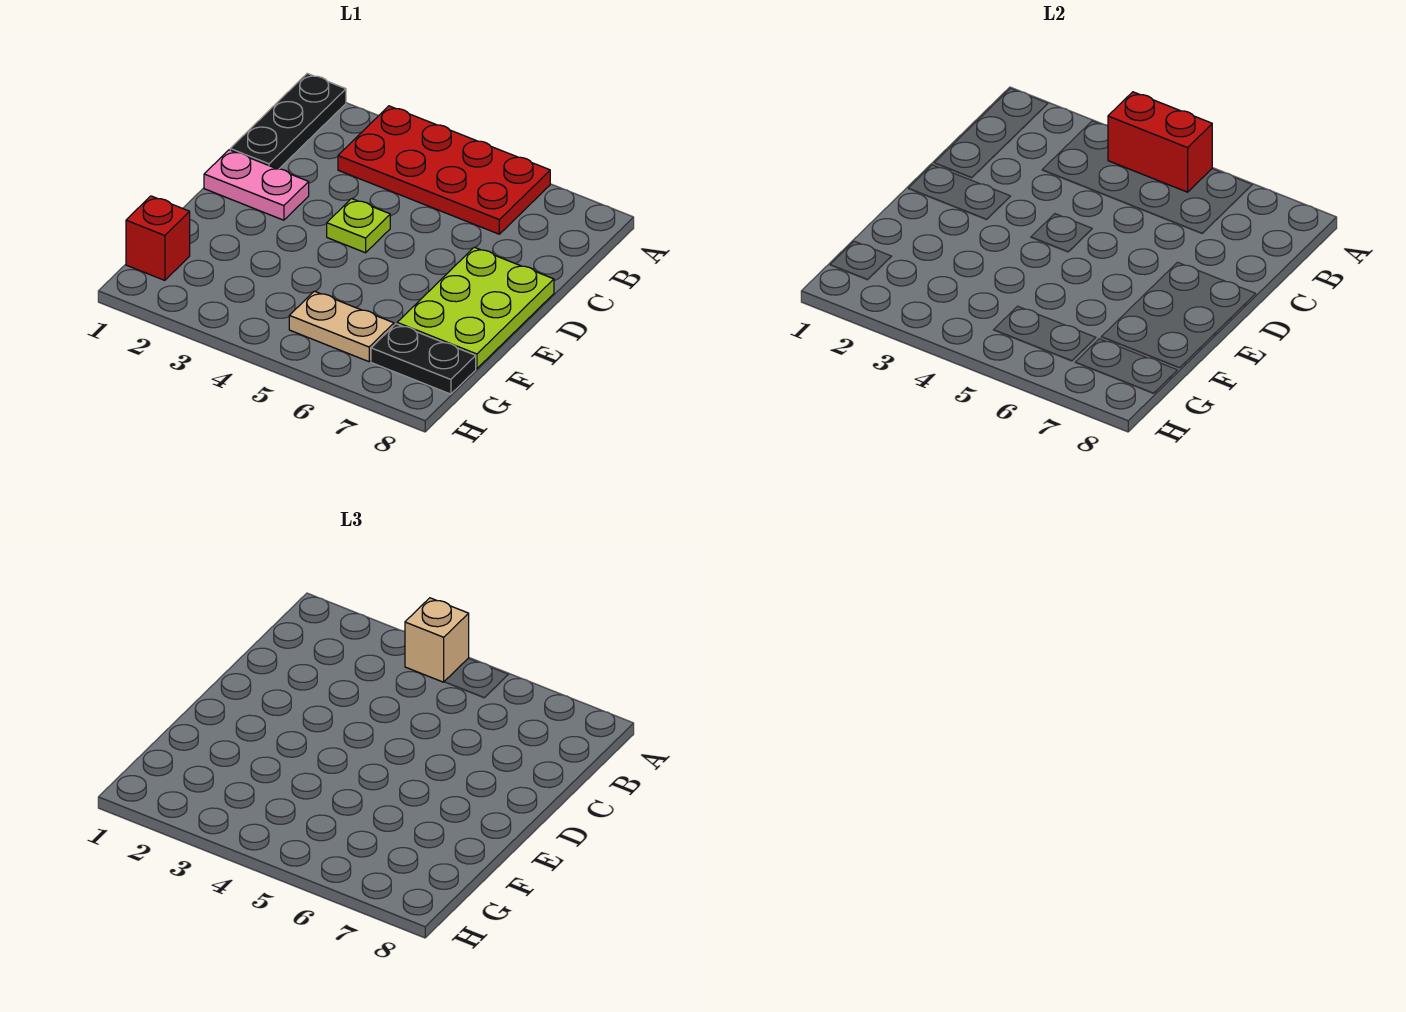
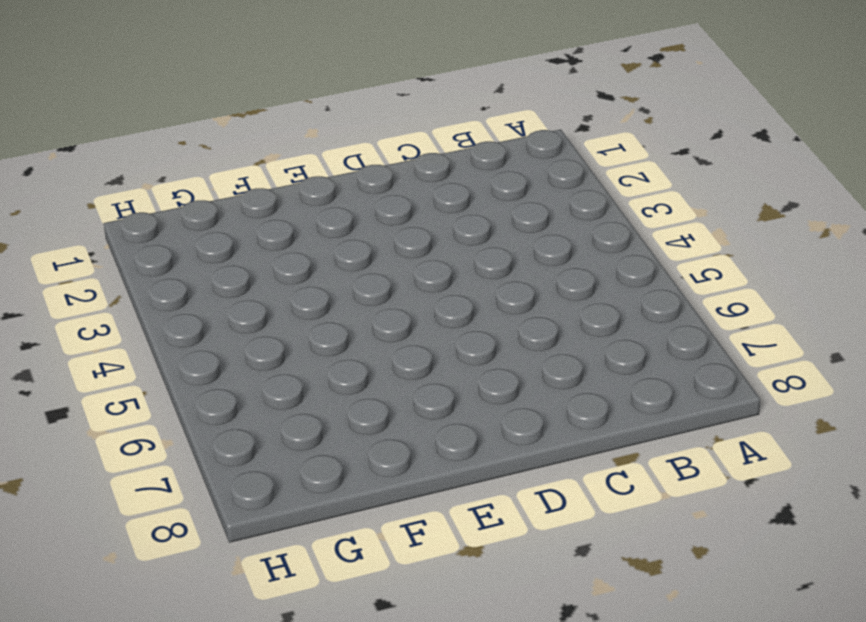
none -> black plate A1:C1 level 1
none -> red plate A3:B6 level 1

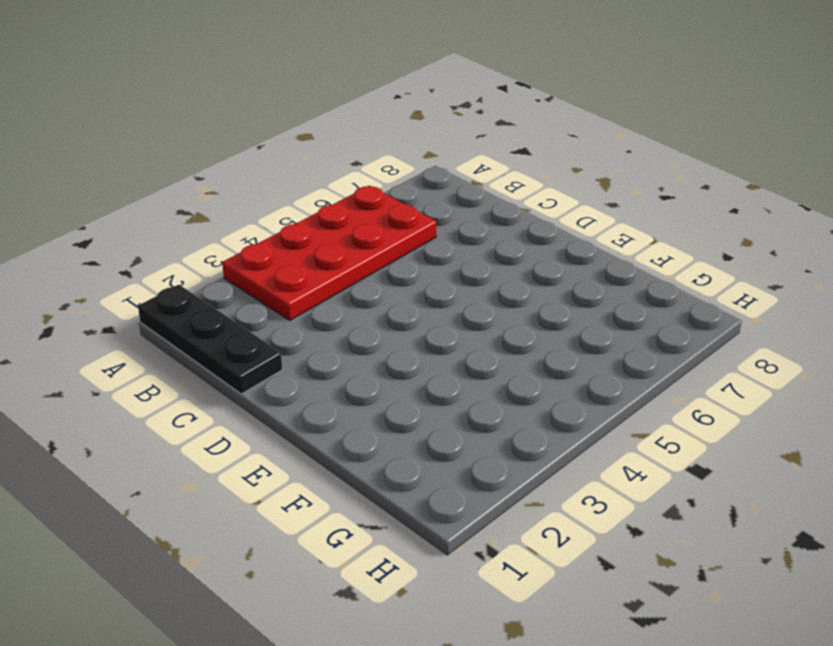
none -> pink plate D1:D2 level 1
none -> lime plate D4 level 1

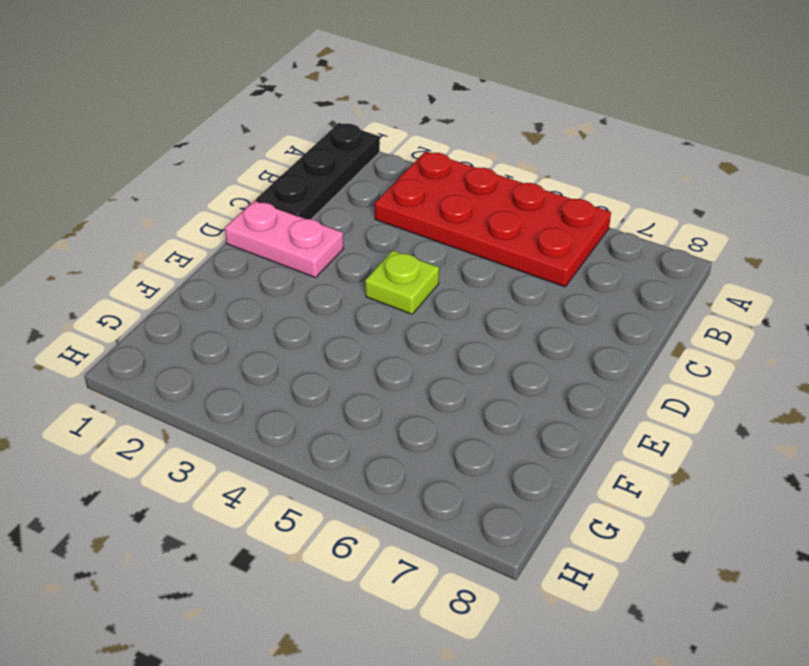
none -> lime plate D7:F8 level 1
none -> red brick G1 level 1

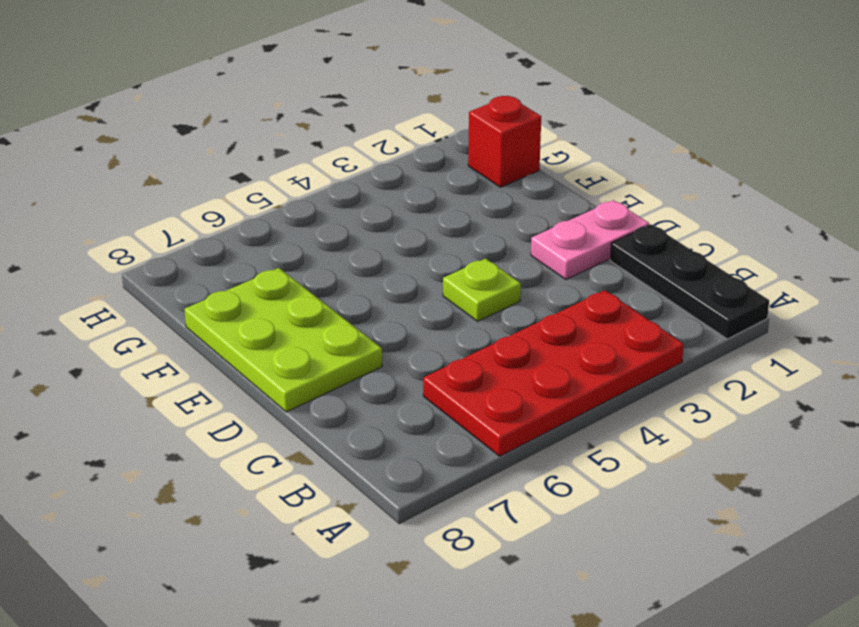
none -> tan plate G5:G6 level 1
none -> black plate G7:G8 level 1

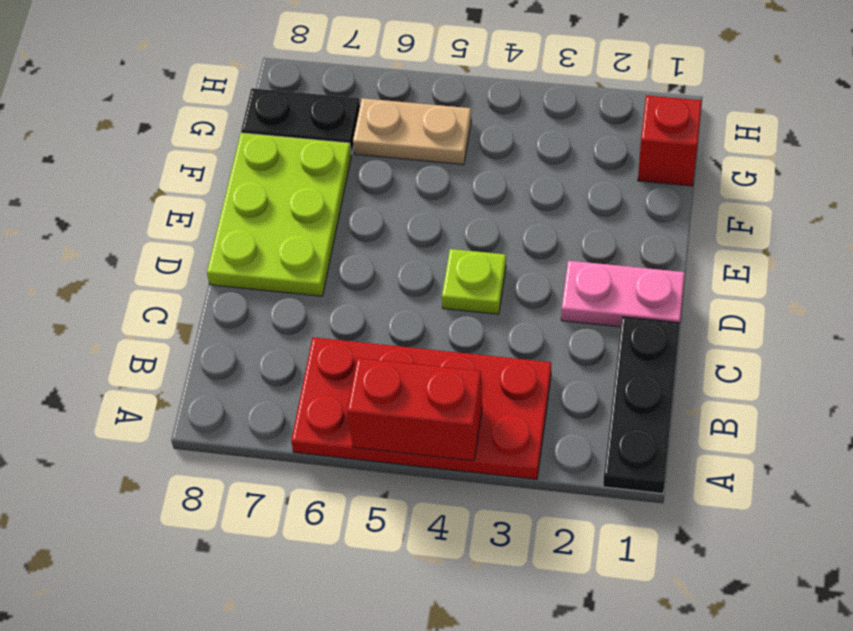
none -> tan brick A4 level 3

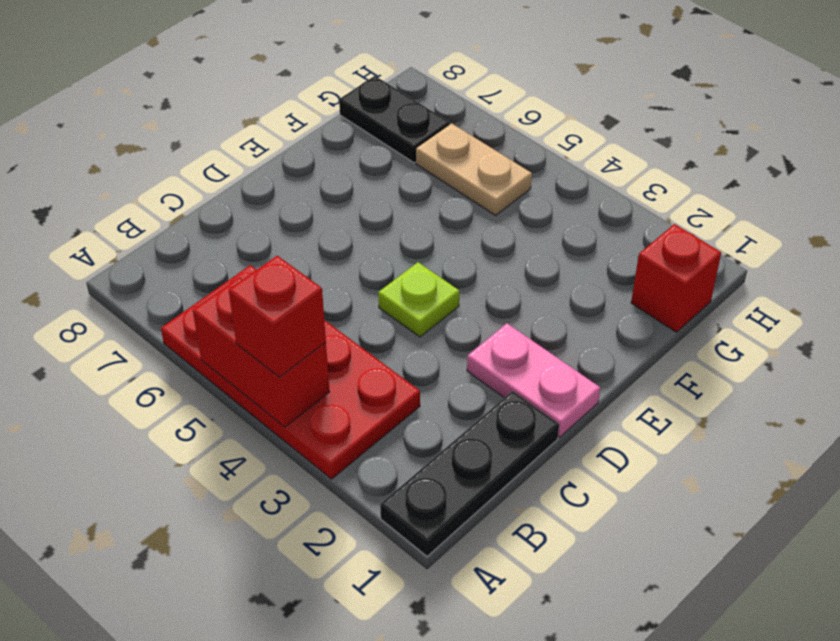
red brick A4 level 3 -> tan brick A4 level 3
none -> lime plate D7:F8 level 1

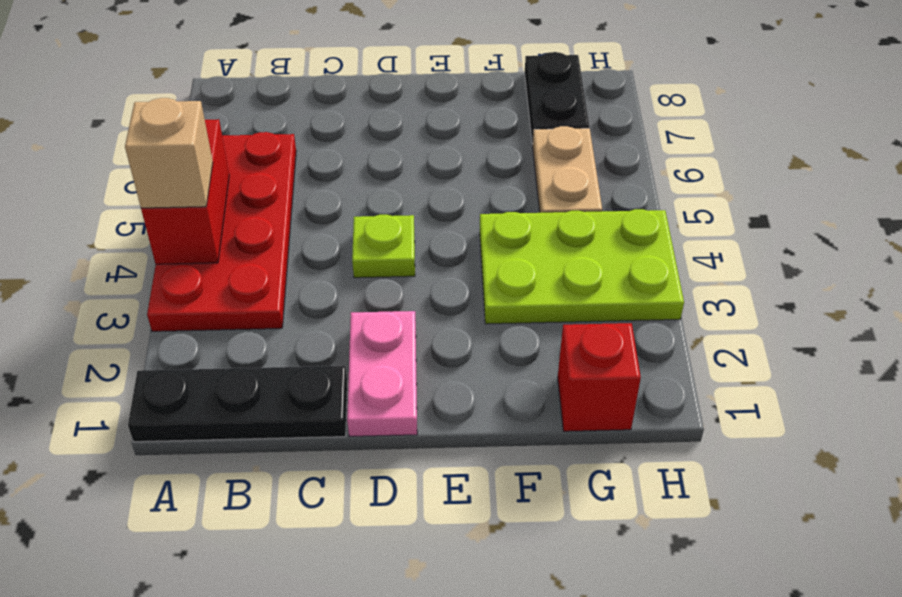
lime plate F3:H4 level 1 -> lime plate D7:F8 level 1

